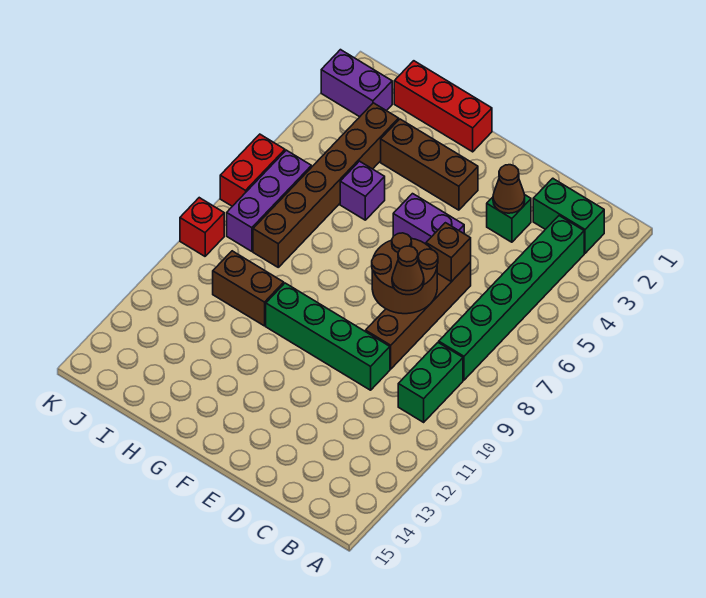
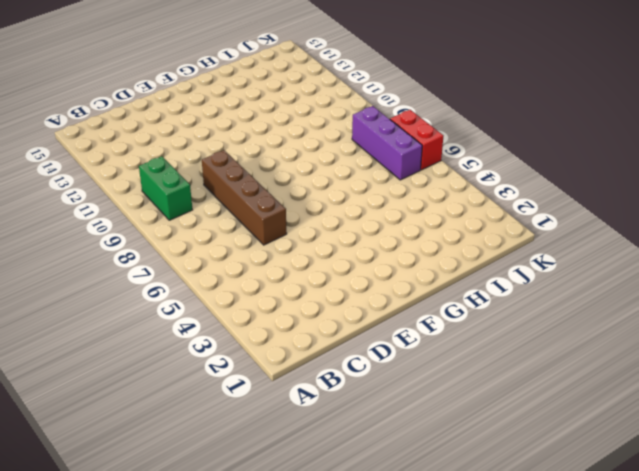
none -> green brick B2:C2 level 1
none -> green brick B3:B8 level 1
none -> green brick D3 level 1

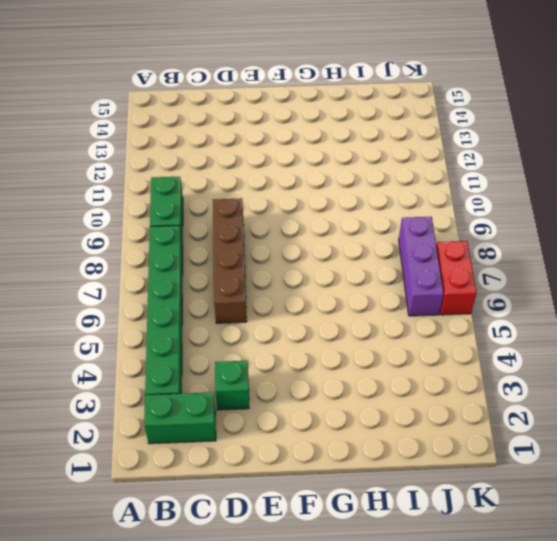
none -> green brick D10:G10 level 1
none -> purple brick E5:F5 level 1
none -> brown brick F3:H3 level 1

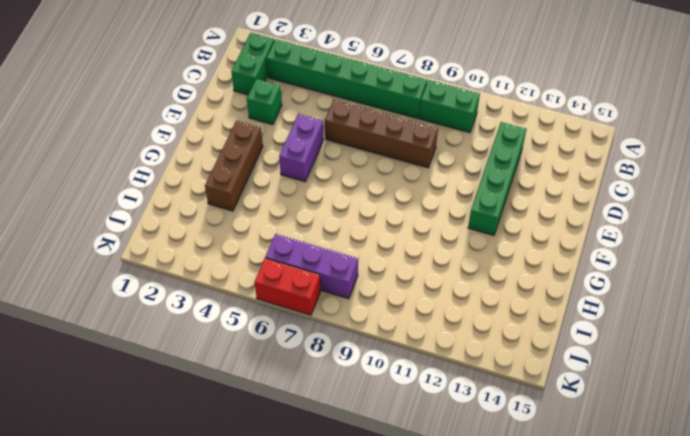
green brick C12:F12 level 1 -> green brick D10:G10 level 1
none -> red brick G1:I1 level 1
none -> purple brick H5 level 1
none -> brown brick H10:I10 level 1

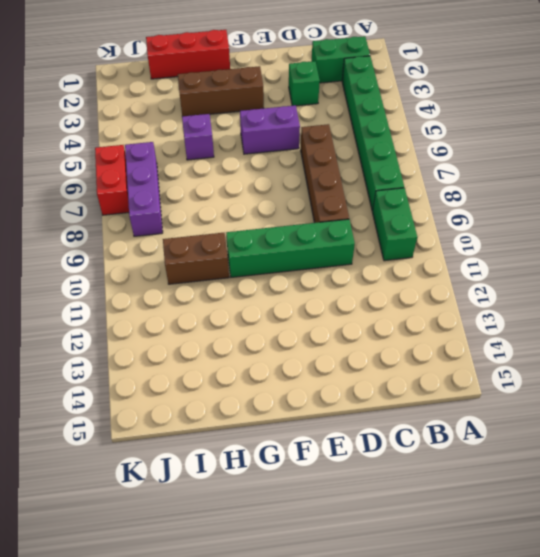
none -> brown brick I3:I8 level 1
none -> purple brick J2:K2 level 1
none -> red brick K9 level 1

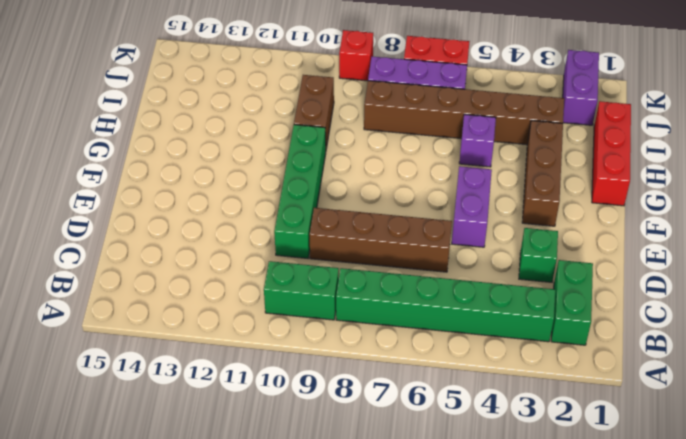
none -> brown cone D3 level 2
none -> brown brick D6 level 2
none -> brown round brick D7:E8 level 2

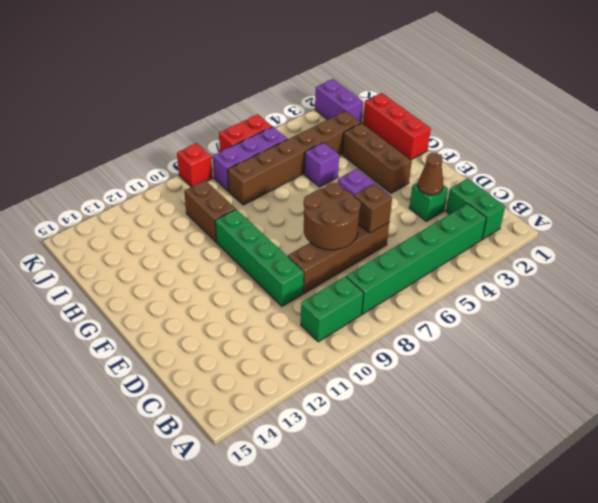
none -> brown cone D8 level 3

